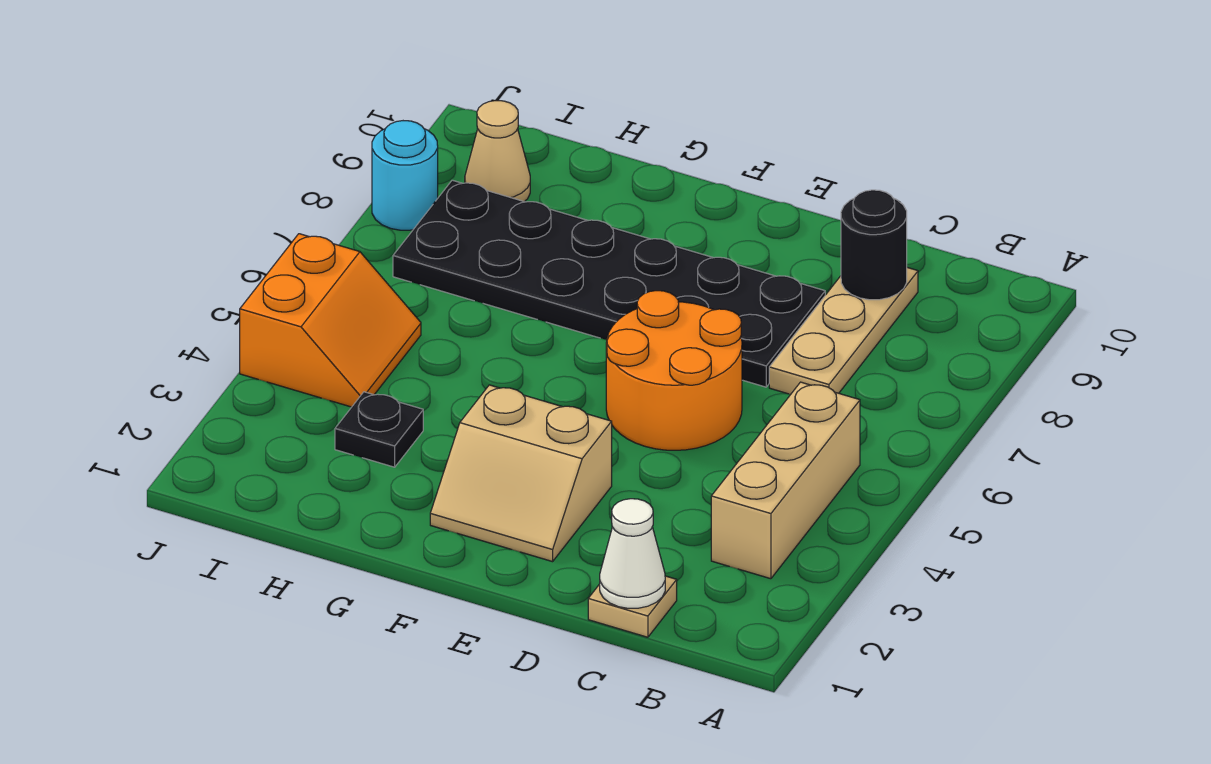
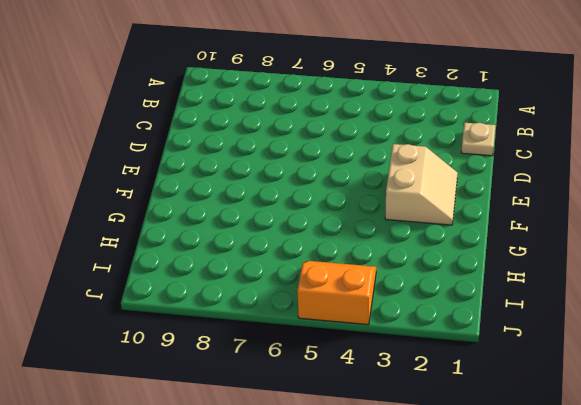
none -> tan brick B3:B5 level 1
none -> tan plate C7:C9 level 1
none -> orange round brick D5:E6 level 1

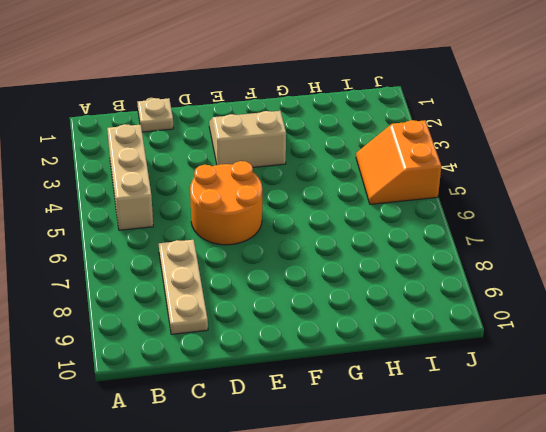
none -> black plate D7:I8 level 1
none -> black plate H3 level 1
none -> tan cone I9 level 1

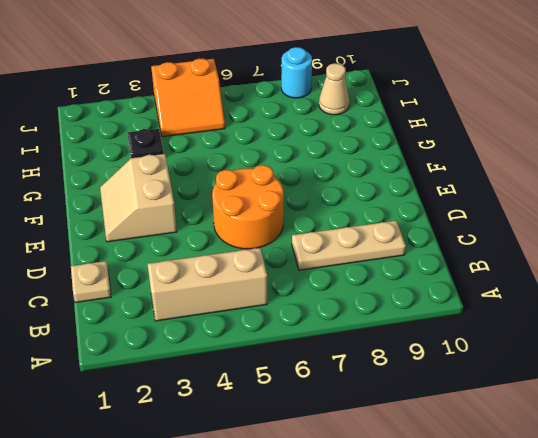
none -> black plate D7:I8 level 1
none -> white cone C1 level 2
none -> black round brick C9 level 2

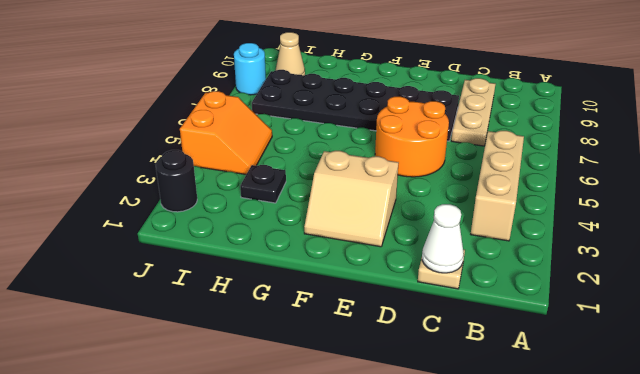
black round brick J2 level 1 -> black round brick C9 level 2

